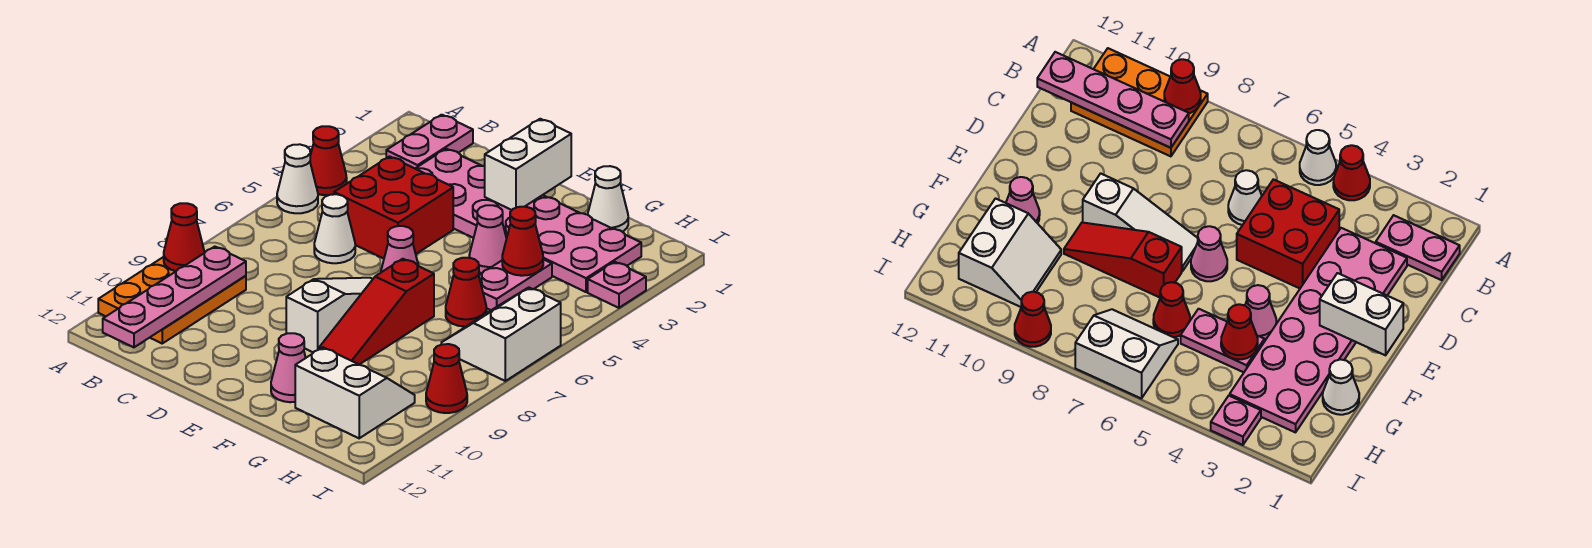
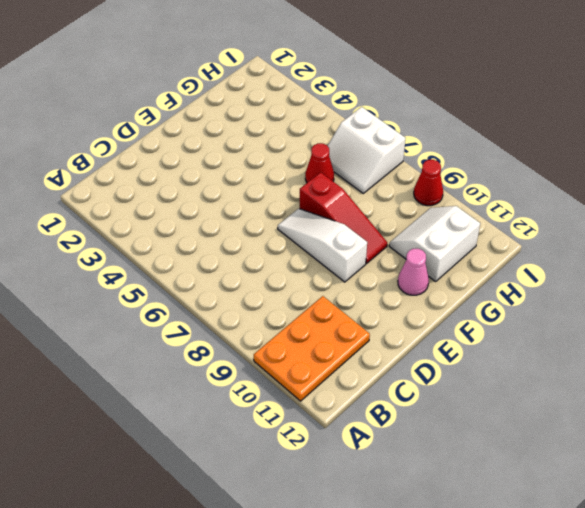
orange plate A10:C11 level 1 -> orange plate A9:B11 level 1
none -> red cone A4 level 1
none -> white cone A5 level 1
none -> pink plate B1:B2 level 1

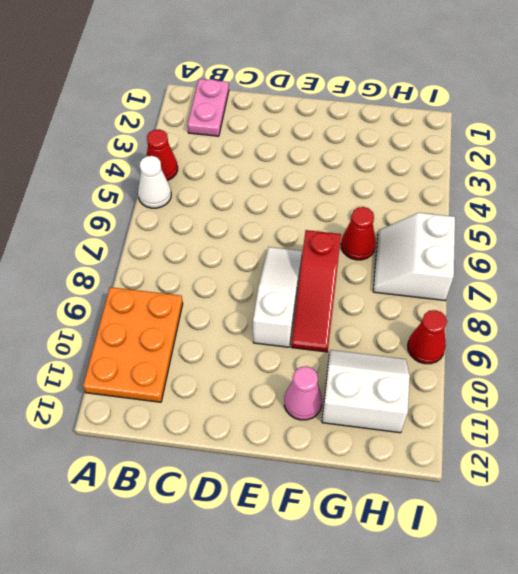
none -> pink plate C2:H3 level 1
none -> red brick C4:D5 level 1
none -> white cone C6 level 1

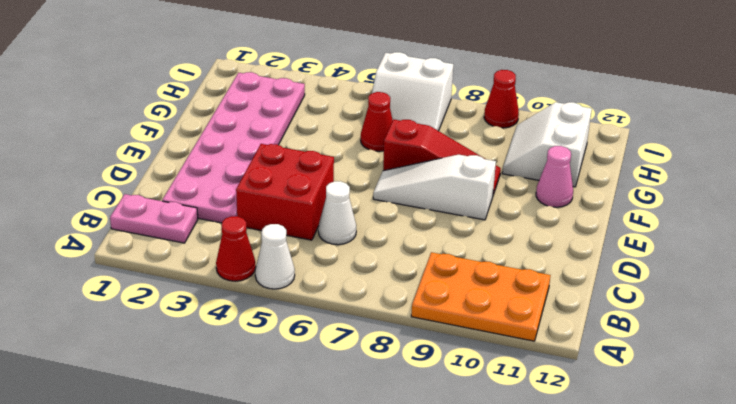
none -> pink cone E6 level 1
none -> pink cone F4 level 1
none -> white cone G1 level 1

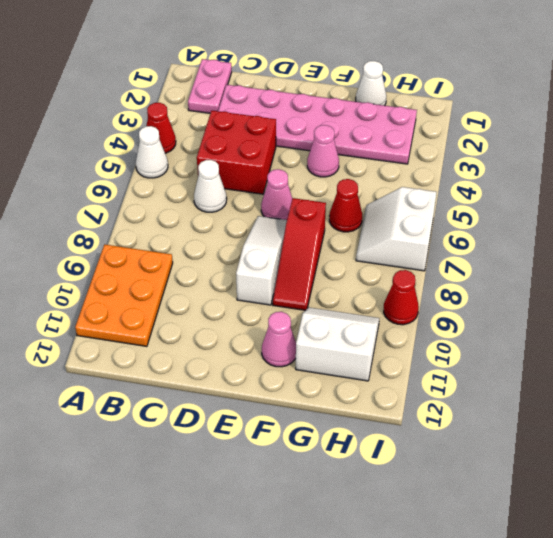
none -> pink plate G4:G5 level 1
none -> pink plate I3 level 1
none -> red cone A9 level 2

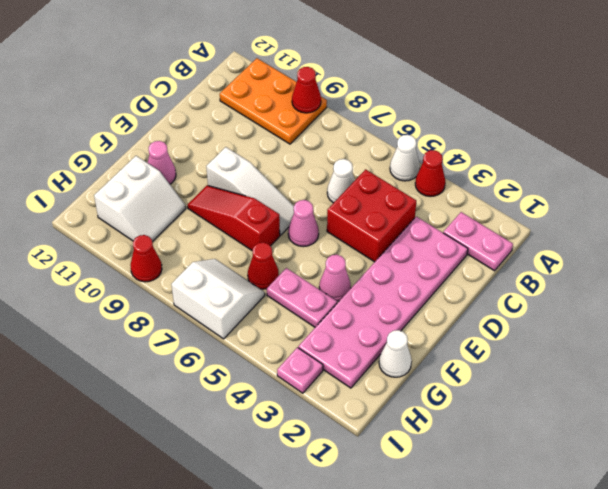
none -> pink plate B9:B12 level 2
none -> white brick E1:E2 level 2
none -> red cone G4 level 2

